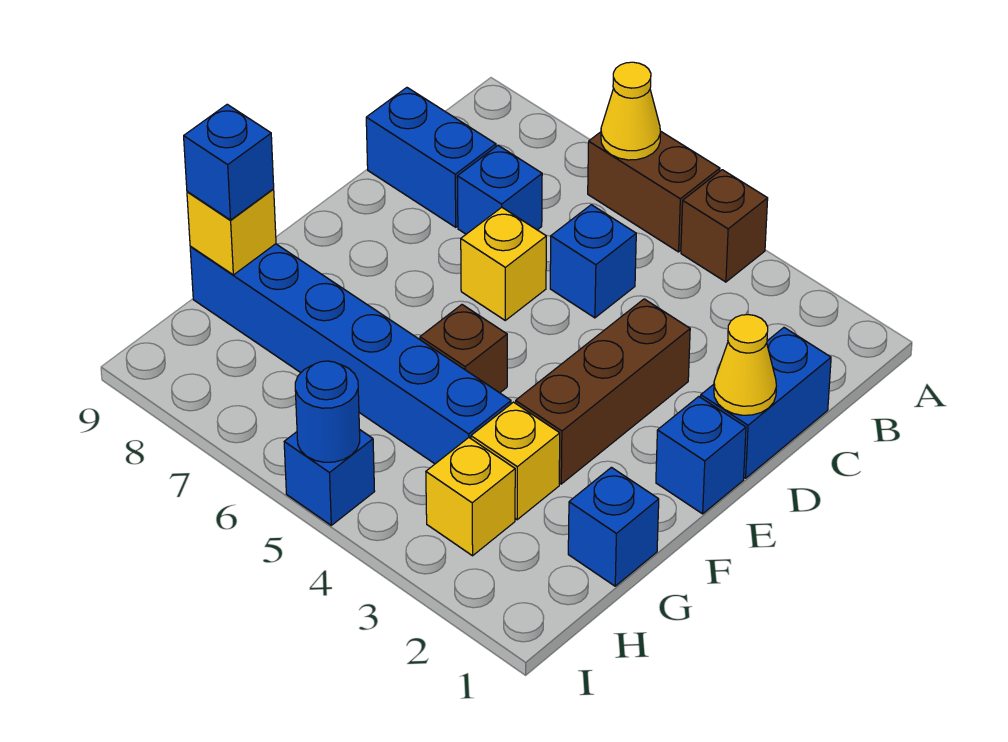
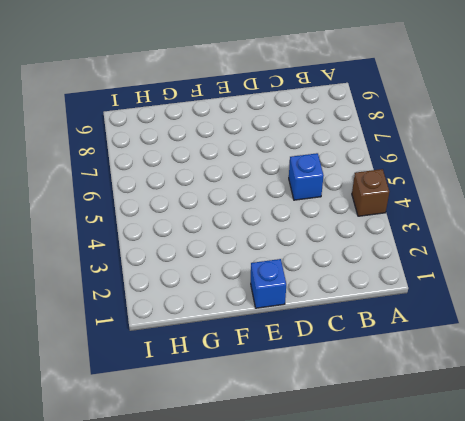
none -> brown brick A5:A6 level 1
none -> blue brick C1:D1 level 1
none -> blue brick C7 level 1

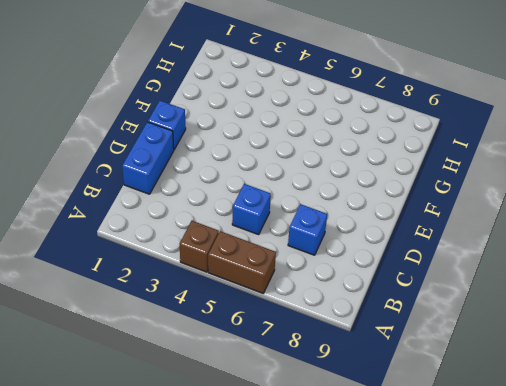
none -> blue brick C8:C9 level 1
none -> brown brick D3:F3 level 1
none -> yellow brick D6 level 1

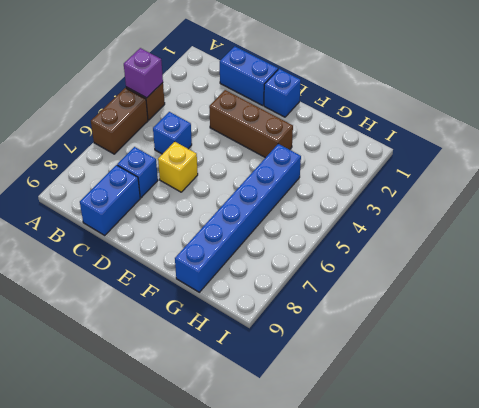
purple brick A4 level 2 -> none
none -> brown brick F5 level 1
none -> blue brick G1 level 1
none -> yellow brick G3 level 1

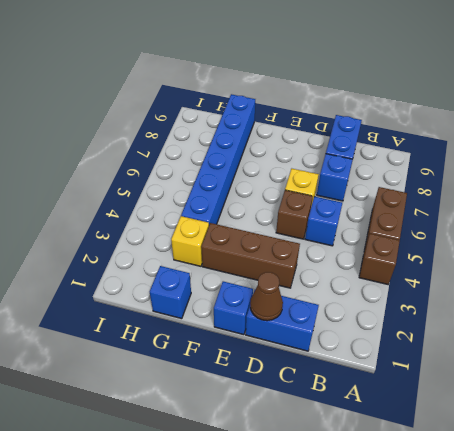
brown cone D1 level 2 -> yellow cone D1 level 2
brown brick D5 level 1 -> brown brick F5 level 1
none -> yellow brick H3 level 1
none -> blue brick I5 level 1
none -> yellow cone A6 level 2

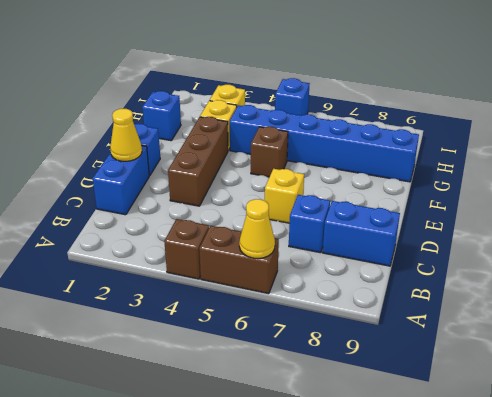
none -> blue brick C5 level 1
none -> yellow brick G9 level 2
none -> blue round brick I5 level 2

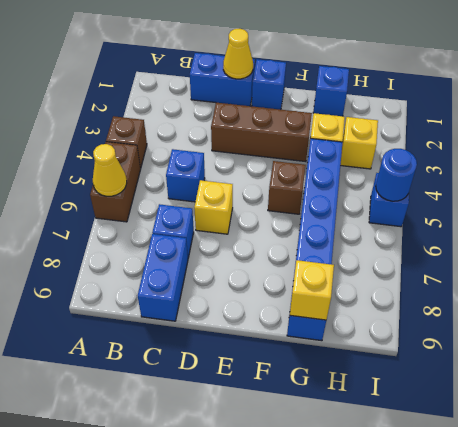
none -> blue brick G9 level 3

